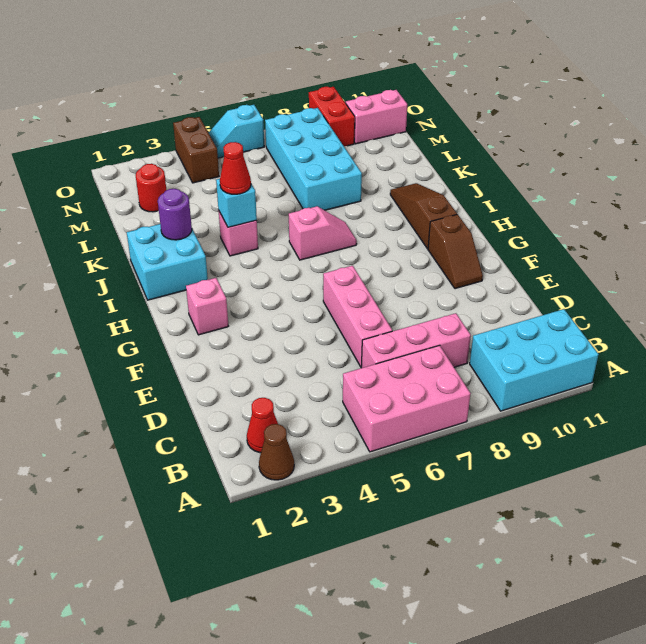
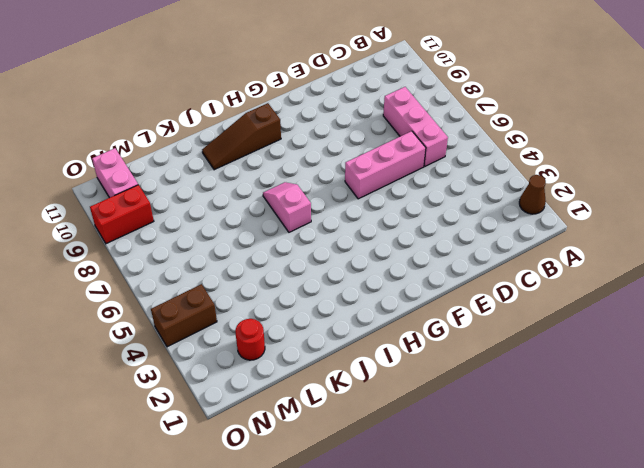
none -> pink brick A5:B7 level 1
none -> cyan brick A9:B11 level 1
none -> red cone B2 level 1

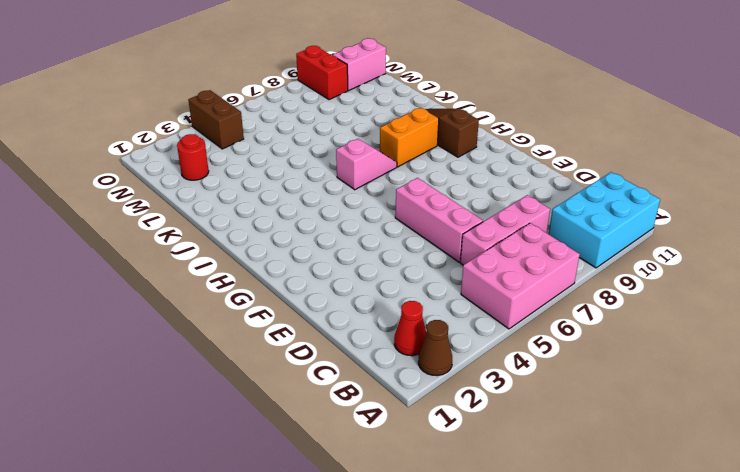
orange brick I8:I9 level 1 -> none
none -> brown slope F10:G10 level 1 top G
none -> pink brick G2 level 1
none -> cyan brick I1:J2 level 1

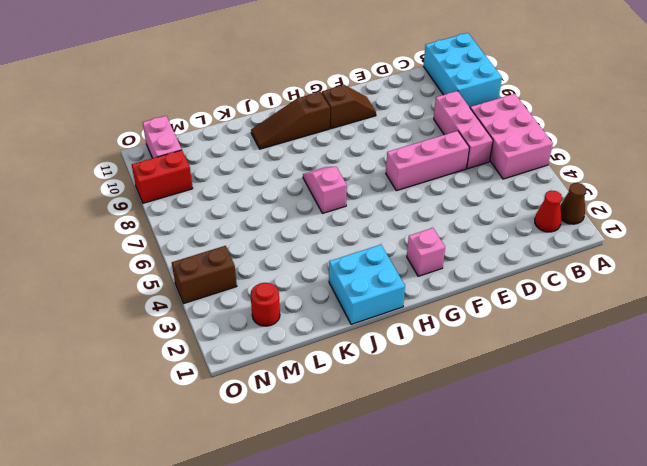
none -> pink brick J4 level 1
none -> cyan brick K7:N8 level 1
none -> cyan slope O5:O6 level 1 top 6

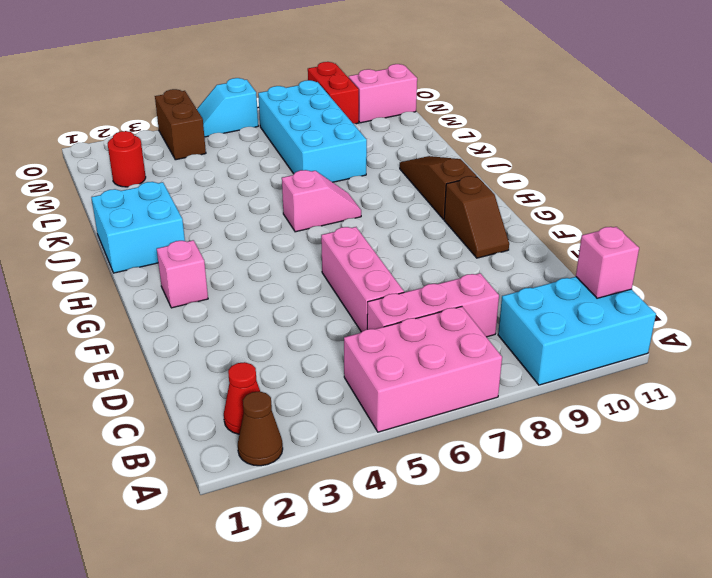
pink brick B11 level 2 -> pink brick J4 level 1
none -> purple round brick J2 level 2
none -> cyan brick J4 level 2
none -> red cone J4 level 3

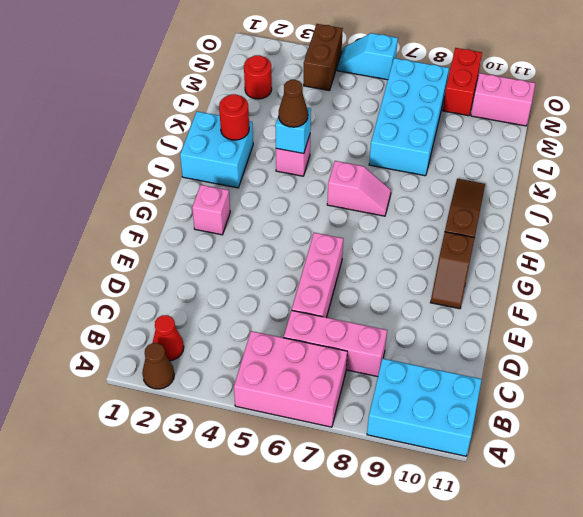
red round brick J2 level 2 -> purple round brick J2 level 2
brown cone J4 level 3 -> red cone J4 level 3

